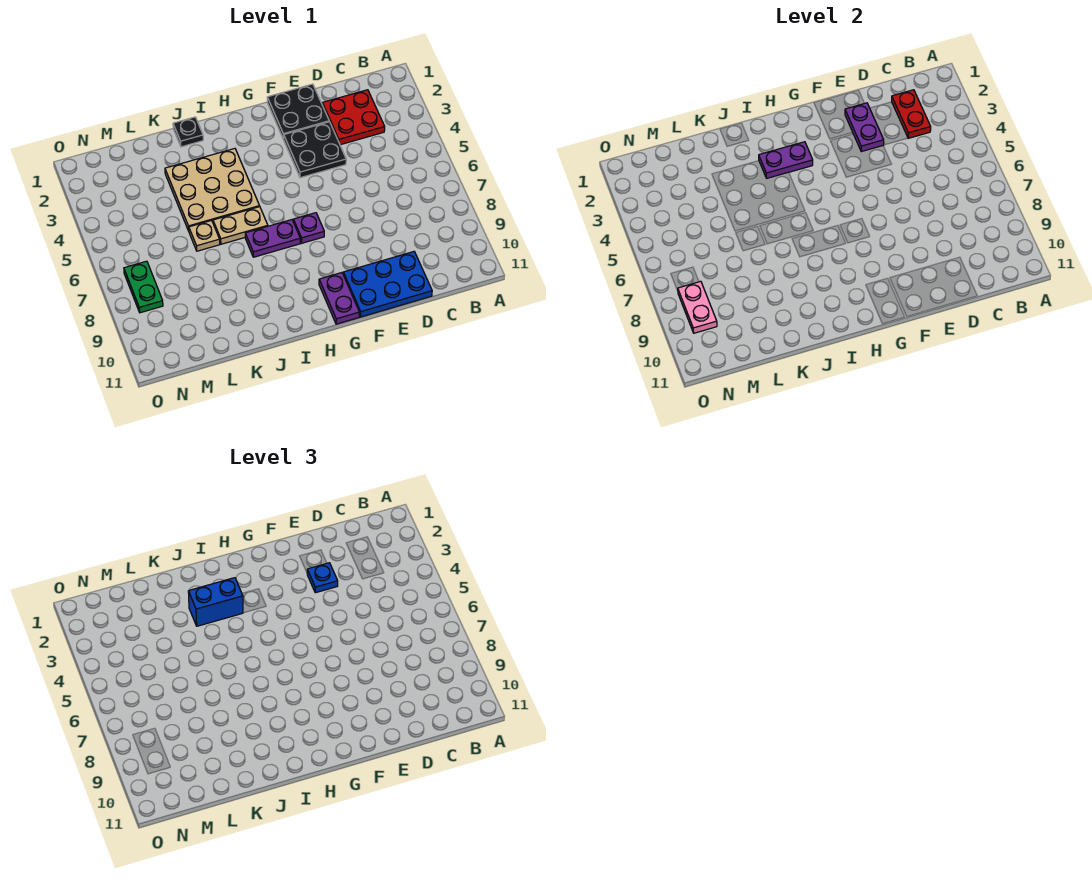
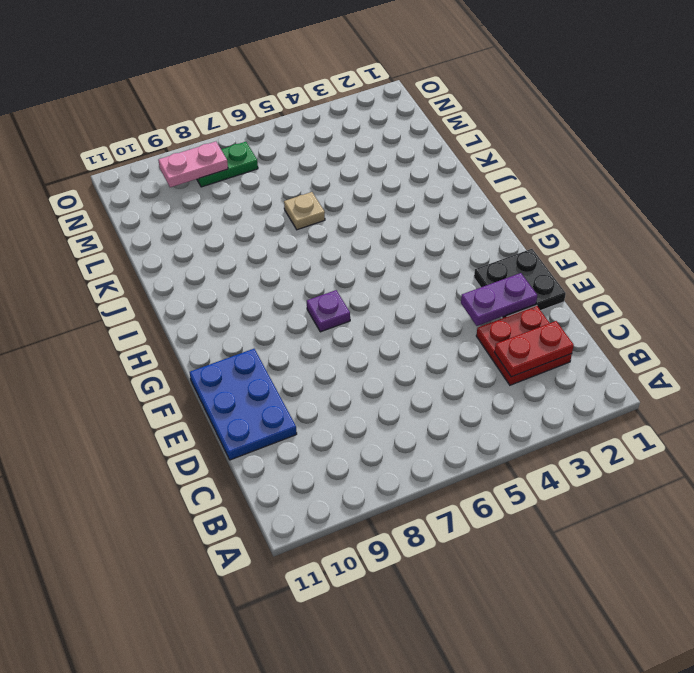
none -> black plate E3:F4 level 1
none -> purple plate G10:G11 level 1
none -> purple plate H7:I7 level 1

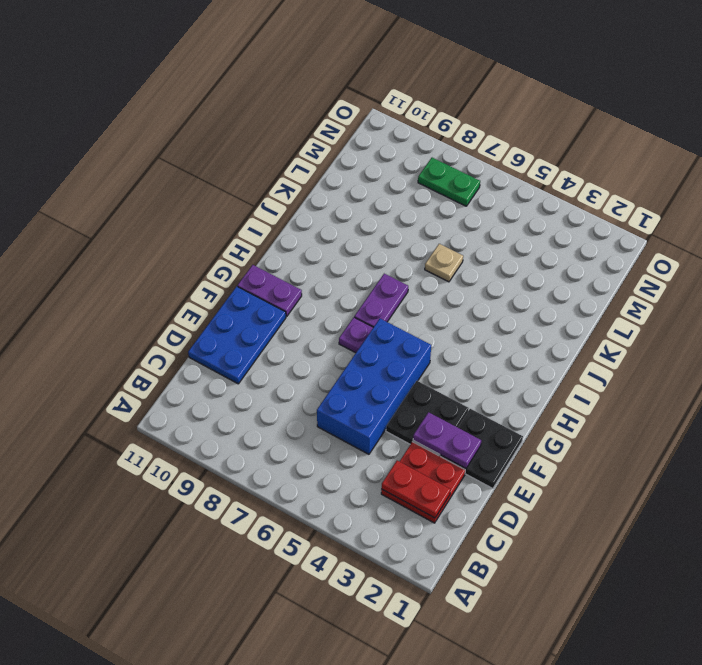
blue brick D5:G6 level 1 -> none
none -> tan plate I3:K5 level 1
none -> tan plate I6:J6 level 1
none -> black plate J1 level 1

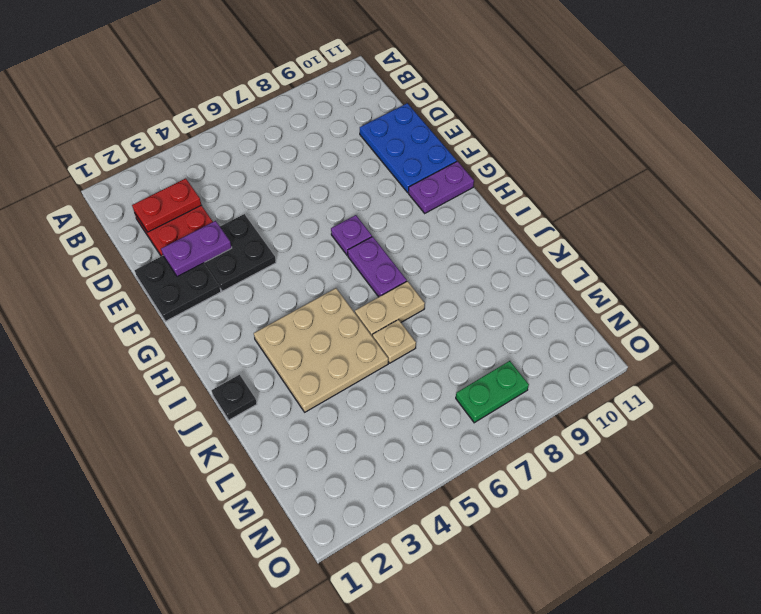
tan plate J6:J7 level 1 -> tan plate I6:J6 level 1
none -> purple plate H3:I3 level 2
none -> pink plate N8:N9 level 2
none -> blue plate E3 level 3

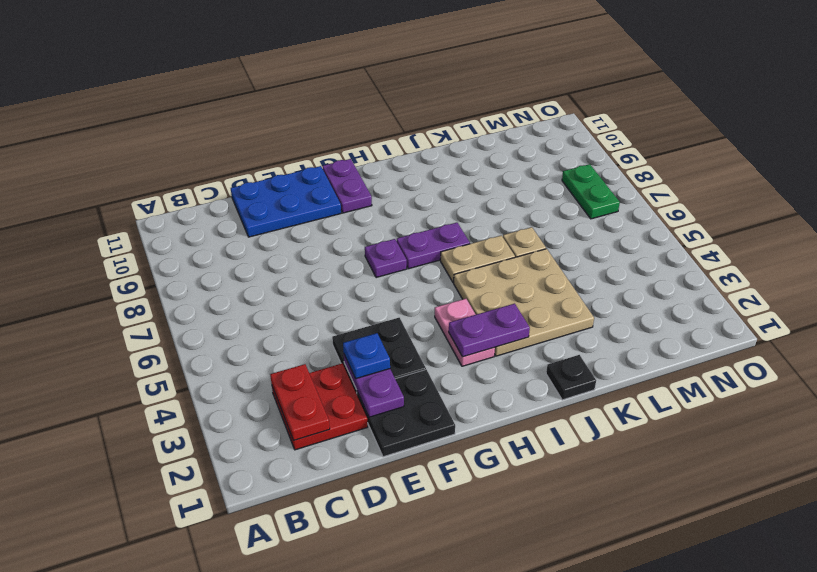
pink plate H3:H4 level 1 -> pink plate N8:N9 level 2
none -> blue brick I3:J3 level 3

